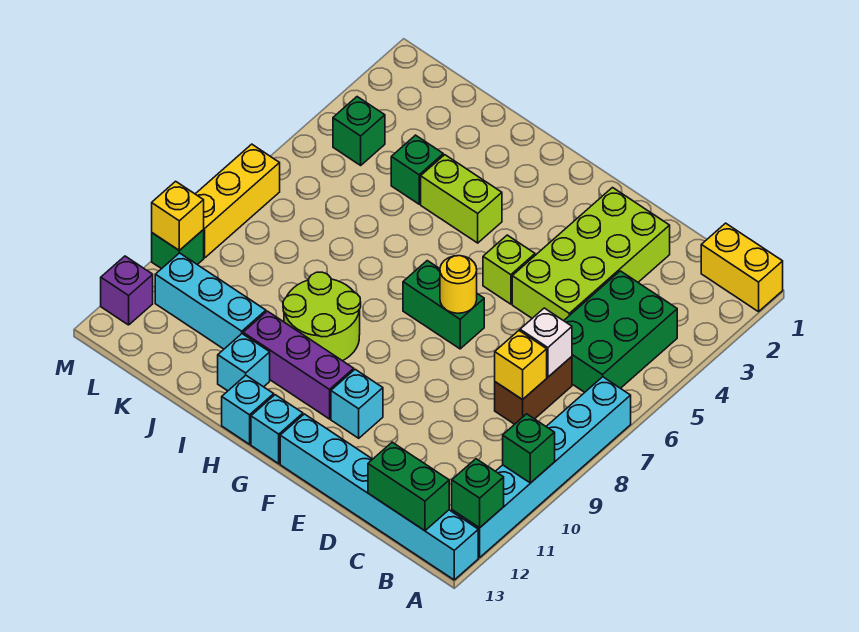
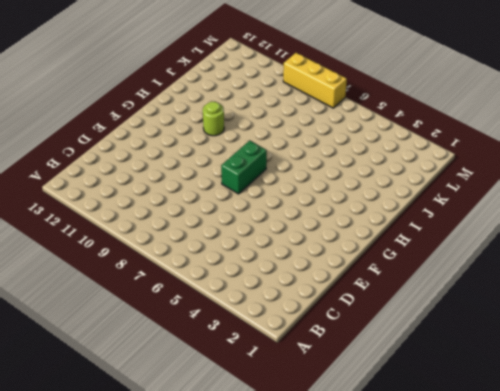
lime round brick H10 level 1 -> lime round brick H9:I10 level 1
none -> yellow brick A1:B1 level 1
none -> cyan brick A7:A12 level 1
none -> cyan brick A13:F13 level 1

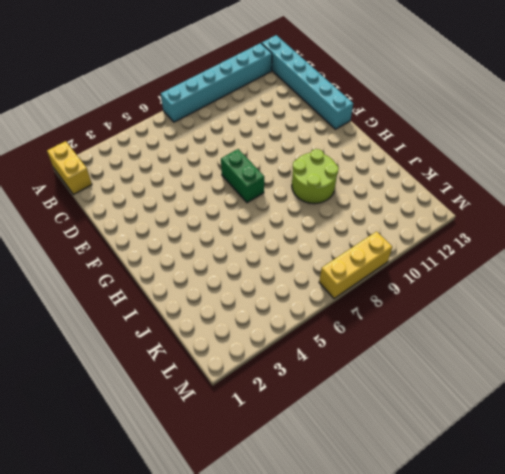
none -> green brick B4:C6 level 1
none -> brown brick C7:C8 level 1
none -> lime brick D2:E5 level 1

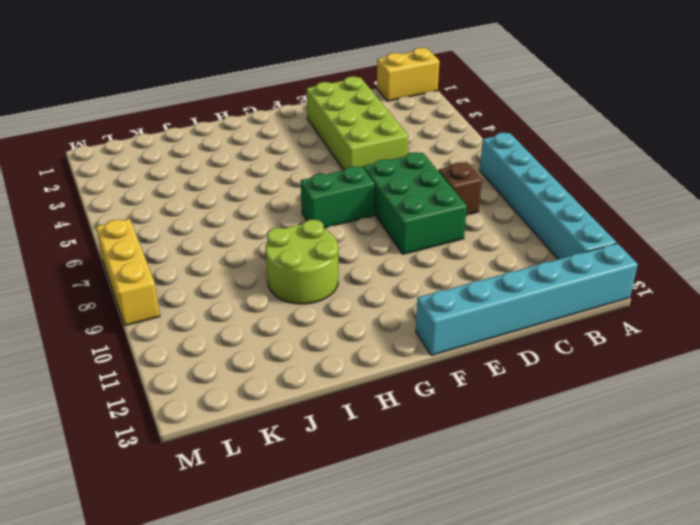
brown brick C8 level 1 -> brown brick C7:C8 level 1
green brick D7:E9 level 1 -> green brick B4:C6 level 1
none -> lime brick F5 level 1
none -> cyan brick F11 level 1
none -> purple brick G11:I11 level 1

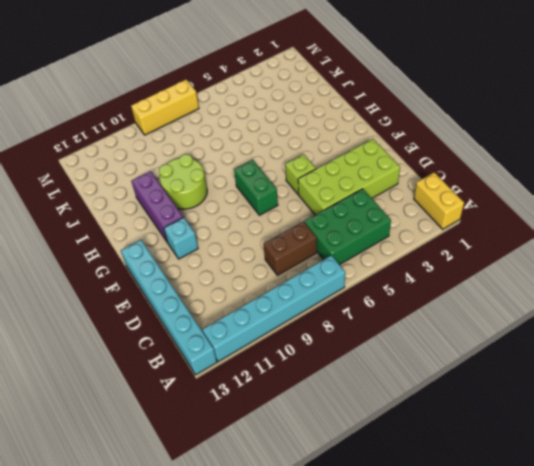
none -> cyan brick G13 level 1
none -> lime brick H4:I4 level 1
none -> cyan brick H13 level 1

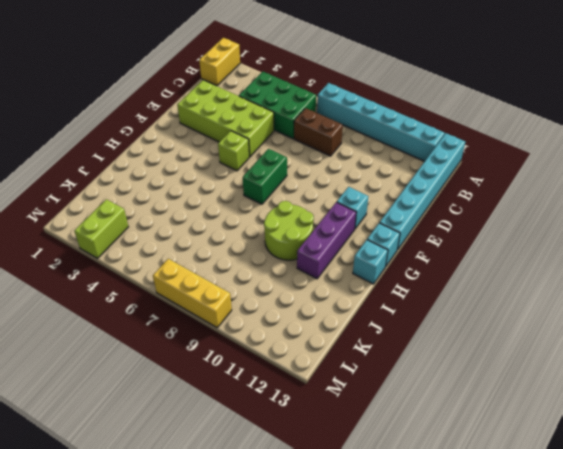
lime brick L3:M3 level 1 -> lime brick H4:I4 level 1
none -> cyan brick I12 level 1
none -> green brick J4 level 1
none -> cyan brick J11:L11 level 1

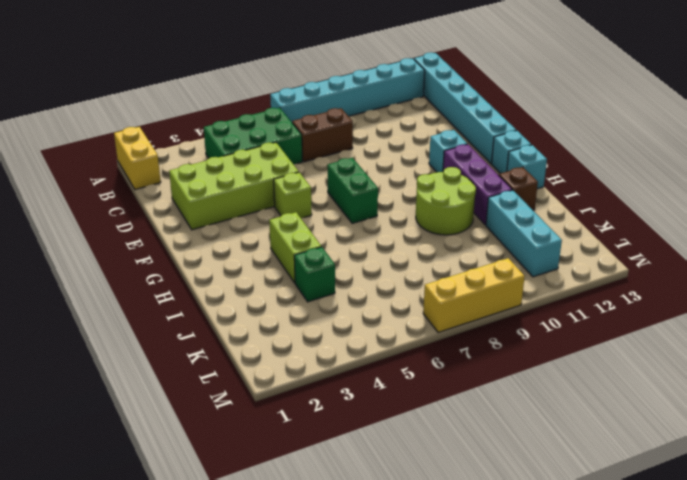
brown brick I12 level 1 -> cyan brick I12 level 1
none -> green brick L4 level 1
none -> green brick M10 level 1
none -> purple brick M12 level 1

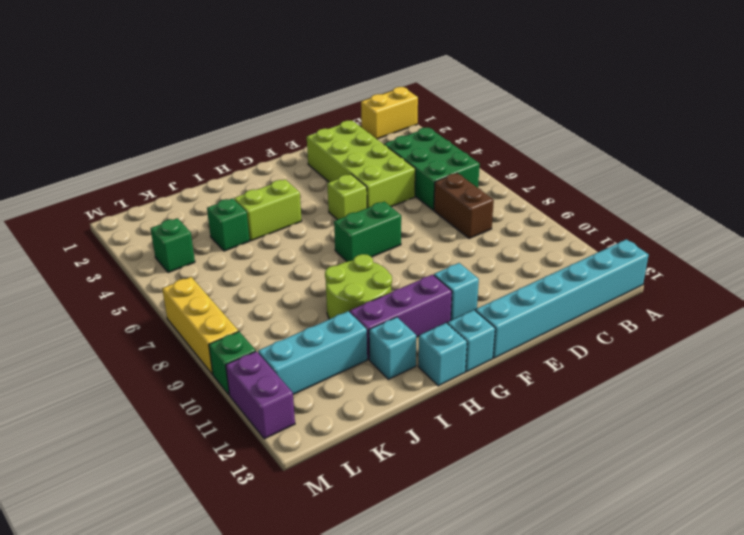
purple brick M11:M12 level 1 -> purple brick M12 level 1
none -> cyan brick A7:A12 level 1
none -> green brick A10 level 2
none -> green brick A12 level 2

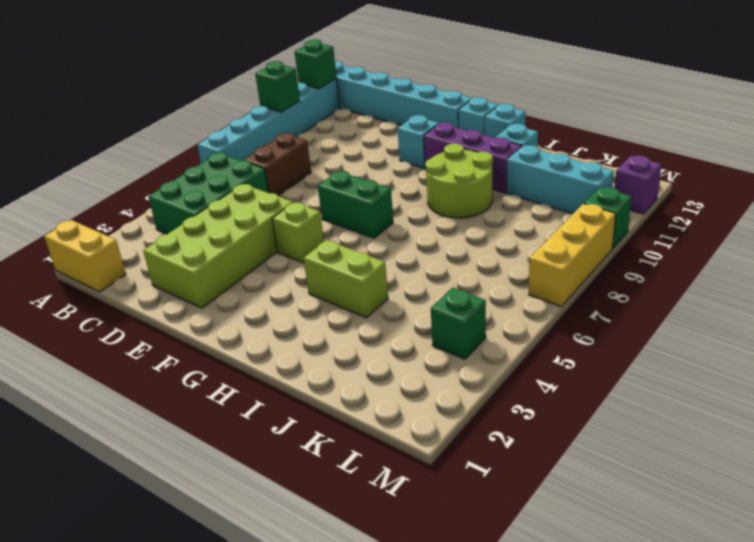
none -> green brick J4 level 1
none -> green brick B13:C13 level 2
none -> white brick C7 level 2

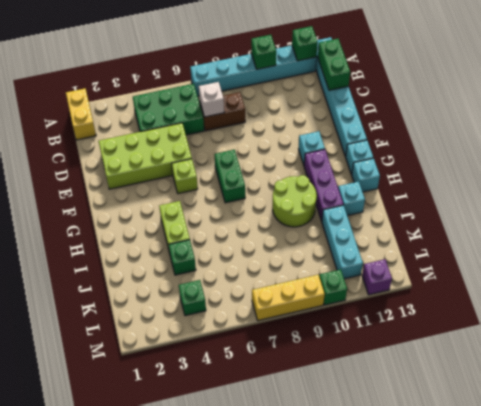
none -> yellow brick C8 level 2
none -> yellow round brick F7 level 2
none -> yellow brick M10 level 2

